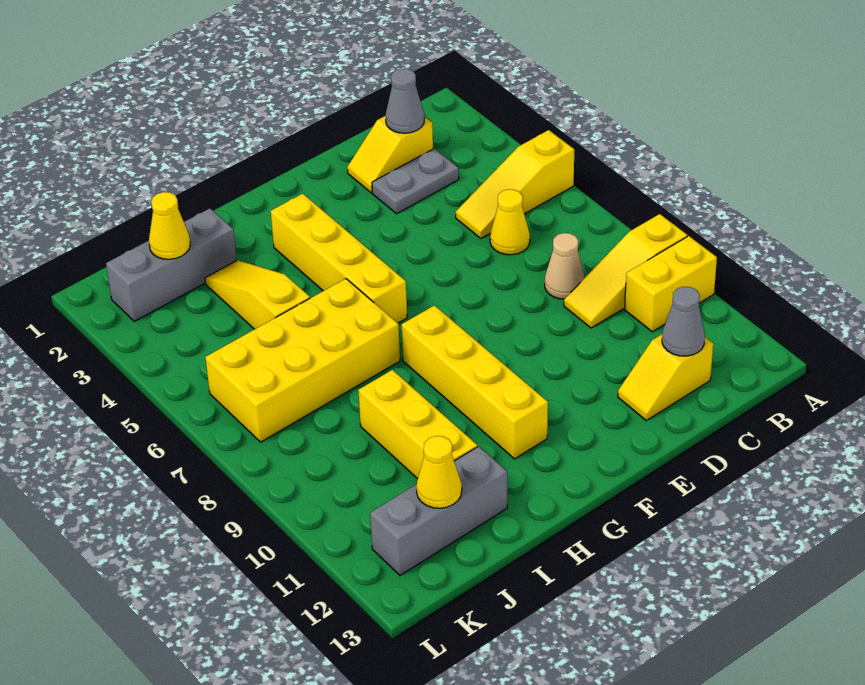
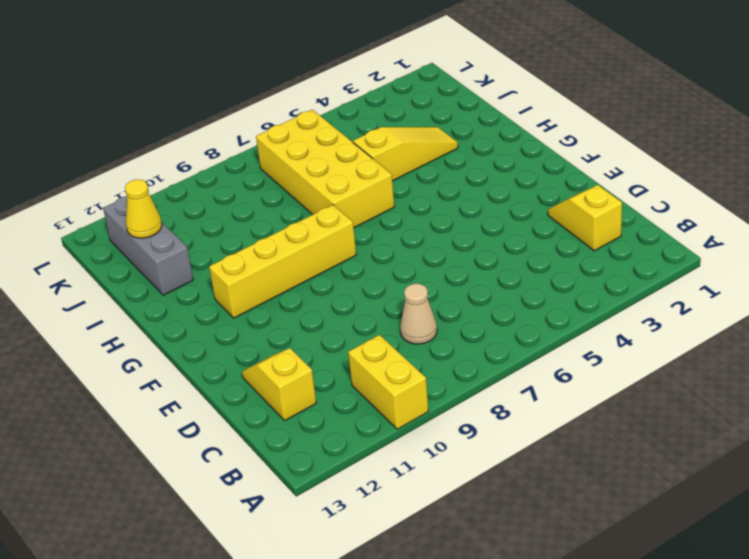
none -> yellow slope A5:C5 level 1 top A
none -> yellow slope A9:C9 level 1 top A
none -> grey plate C3:D3 level 1

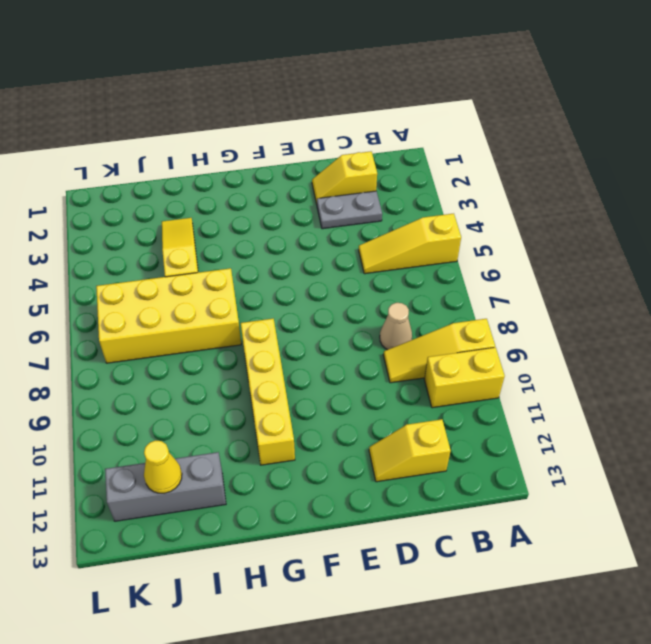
none -> yellow cone C6 level 1
none -> yellow brick G3:G6 level 1
none -> grey brick I2:K2 level 1

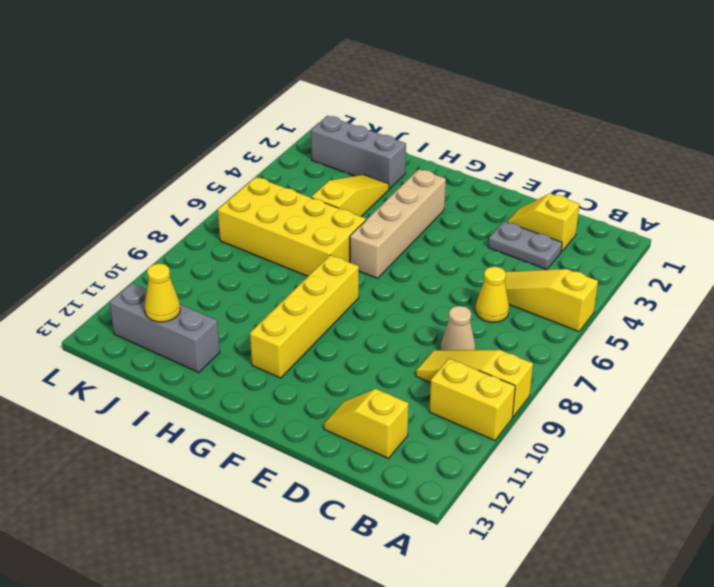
tan brick G3:G6 level 1 -> yellow brick G3:G6 level 1
none -> yellow brick I9:I11 level 1
none -> grey cone C2 level 2
none -> grey cone C12 level 2

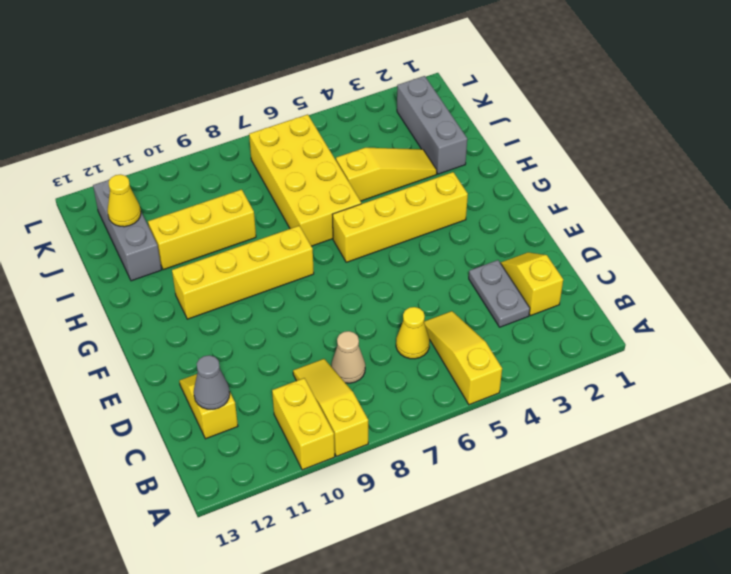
none -> grey cone C2 level 2
none -> yellow cone J2 level 2

